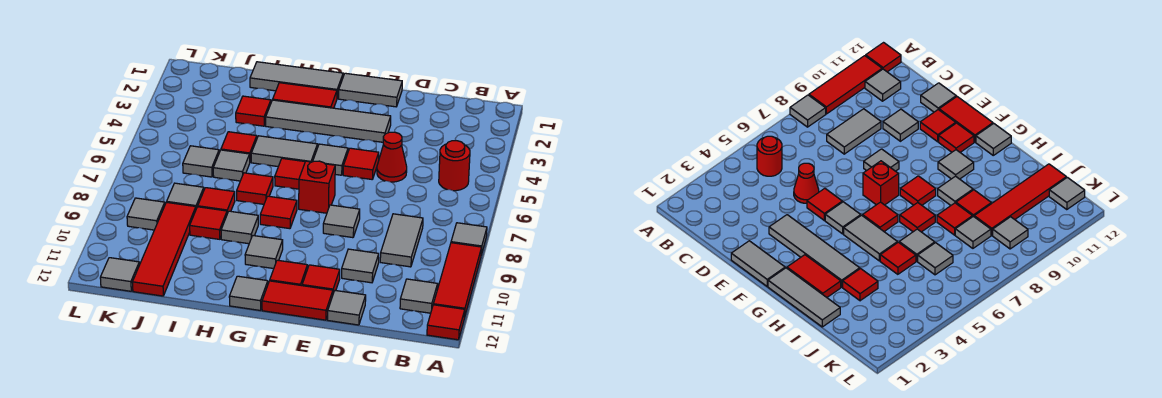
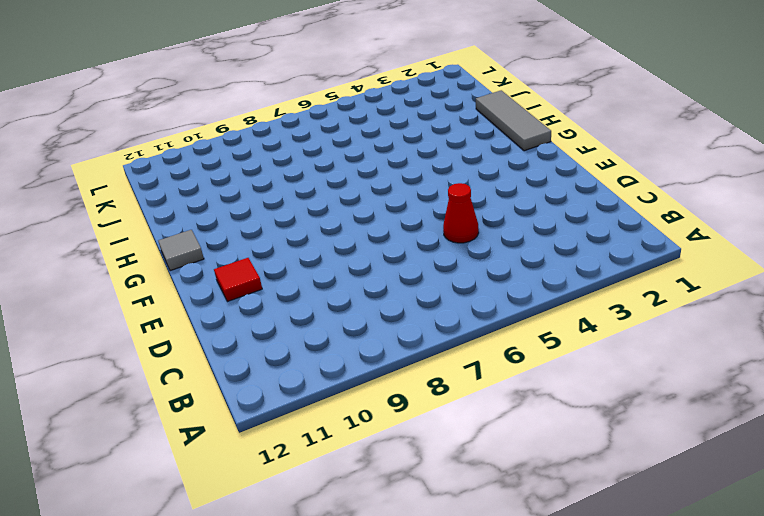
none -> grey tile A8 level 1
none -> red tile A9:A11 level 1
none -> red tile A12 level 1
none -> red round brick B5 level 1

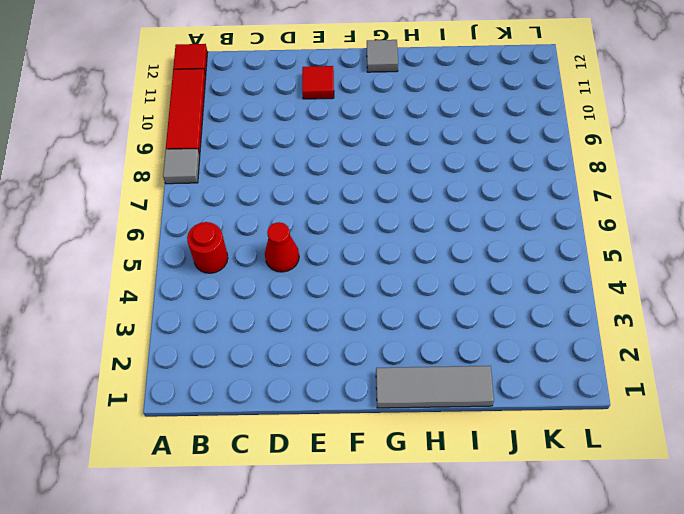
none -> grey tile B11 level 1
none -> grey tile C8:C9 level 1
none -> grey tile D10 level 1
none -> grey tile D12 level 1

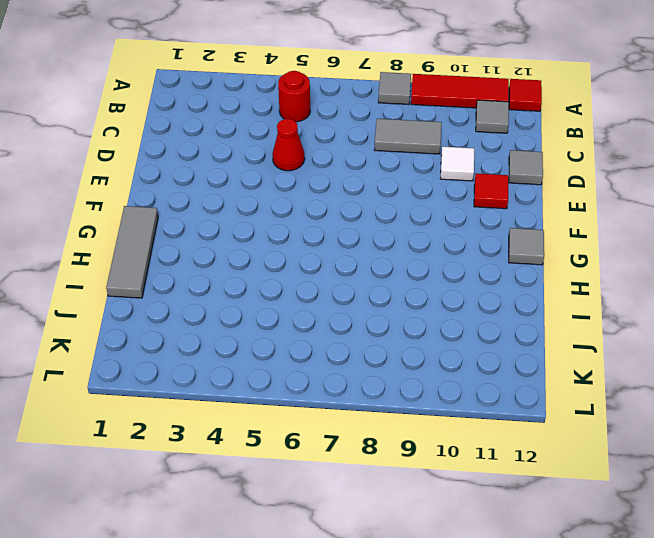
white tile D10 level 1 -> grey tile D10 level 1
none -> grey tile E1:F1 level 1
none -> grey tile E3:H3 level 1
none -> red tile E5 level 1
none -> grey tile E8 level 1

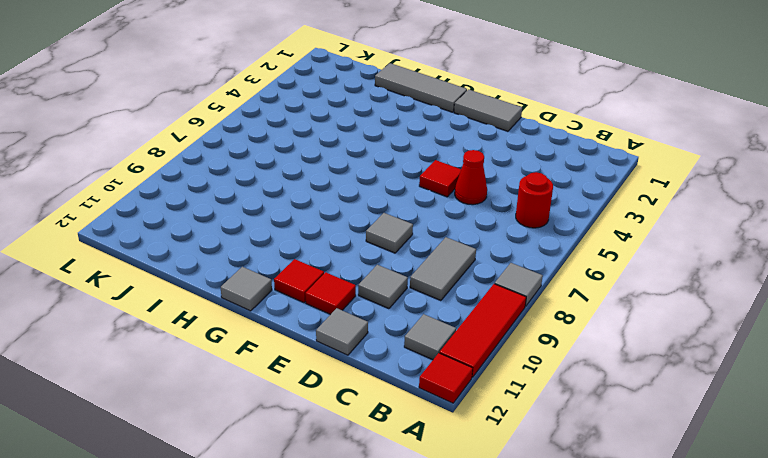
none -> grey tile E3:H3 level 1
none -> red tile E12:F12 level 1
none -> grey tile F5 level 1
none -> red brick F7 level 1

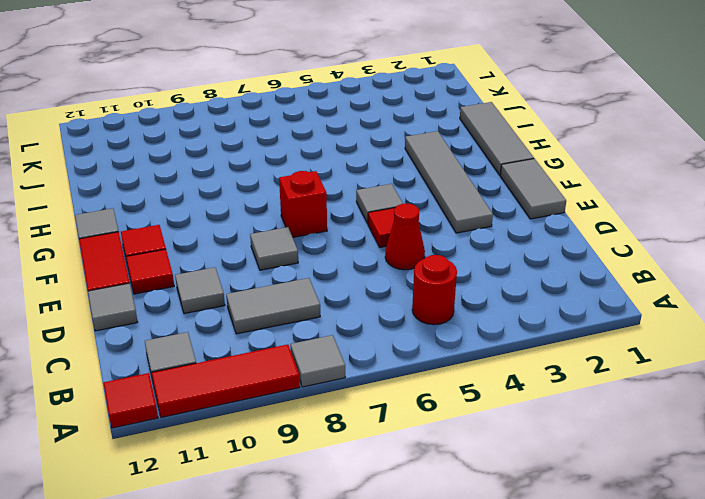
none -> red tile G2:H2 level 1
none -> grey tile G5:H5 level 1
none -> red tile G6 level 1
none -> red tile G8 level 1

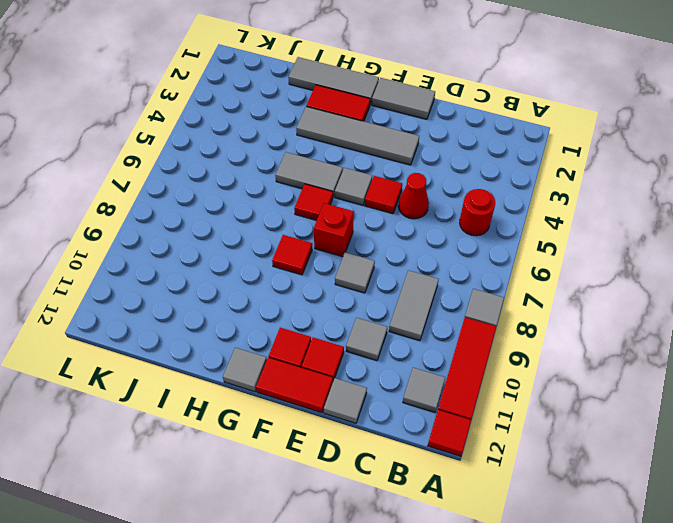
none -> grey tile G10 level 1
none -> red tile H7 level 1
none -> grey tile H9 level 1
none -> red tile I3 level 1

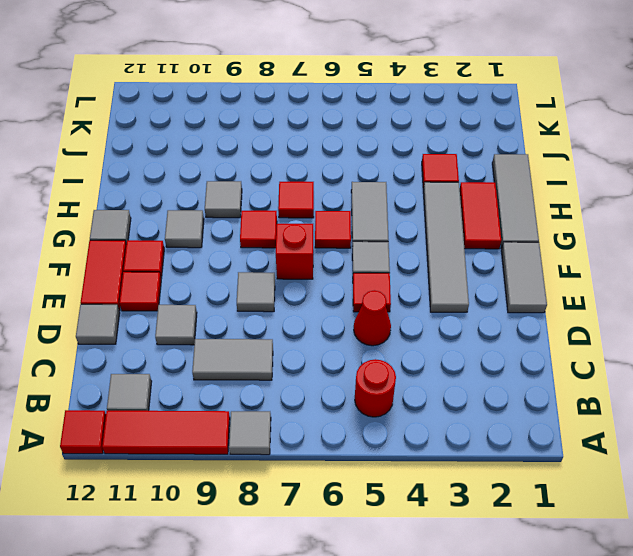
none -> red tile I5 level 1
none -> grey tile I6 level 1
none -> red tile I8 level 1
none -> red tile I9 level 1

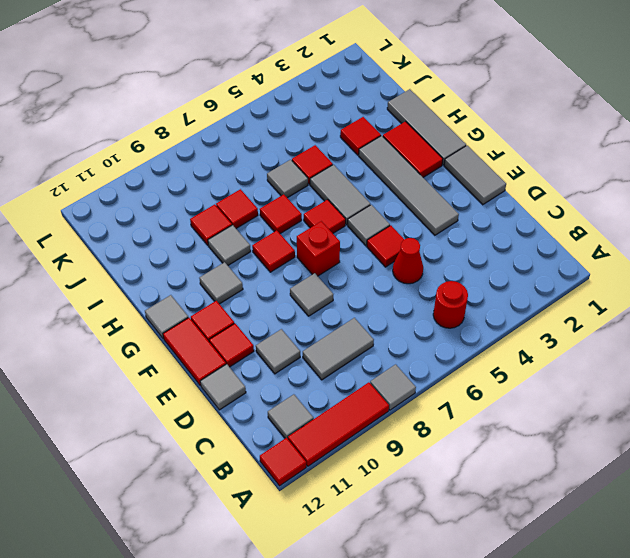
none -> grey tile J6 level 1
none -> grey tile J8 level 1
none -> red tile J9:J12 level 1
none -> grey tile K9 level 1

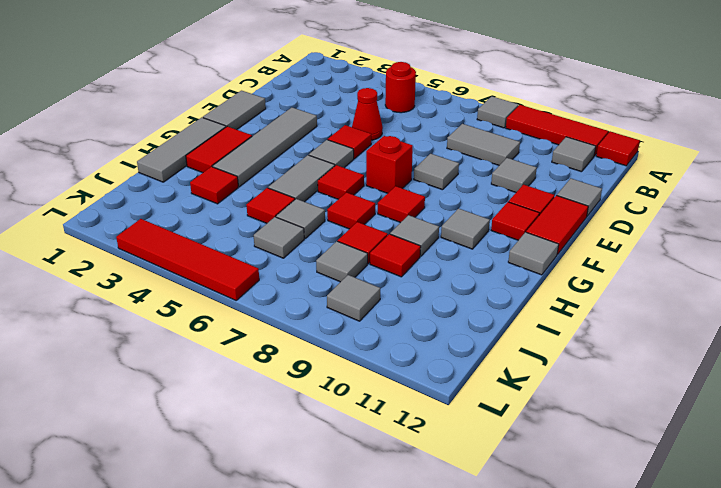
red tile L3:L6 level 1 -> red tile J9:J12 level 1
none -> grey tile K12 level 1

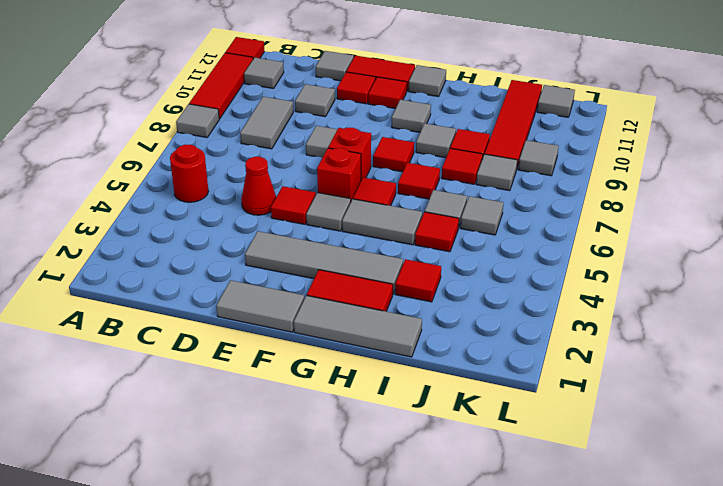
red brick F6 level 1 -> none

